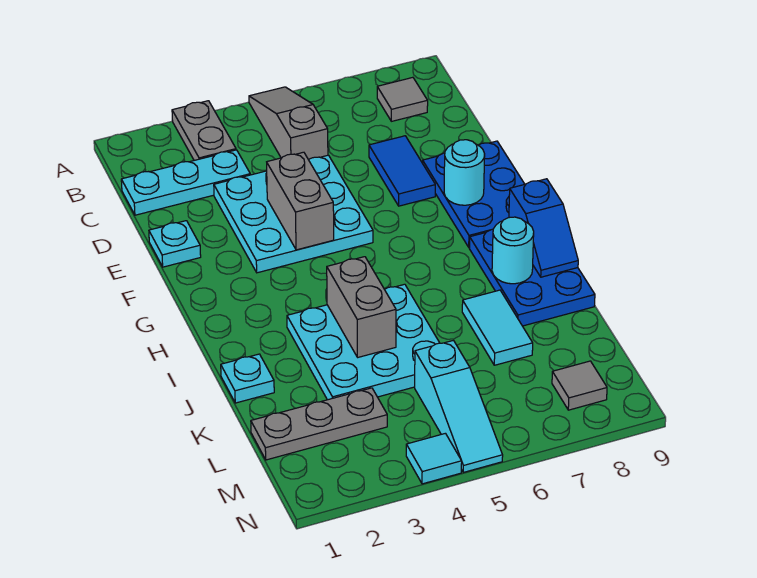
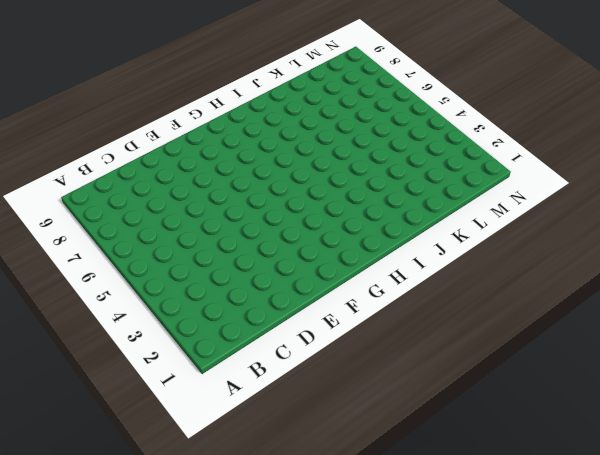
none -> grey plate A3:B3 level 1
none -> grey slope A5:C5 level 1 top C
none -> grey tile B8 level 1

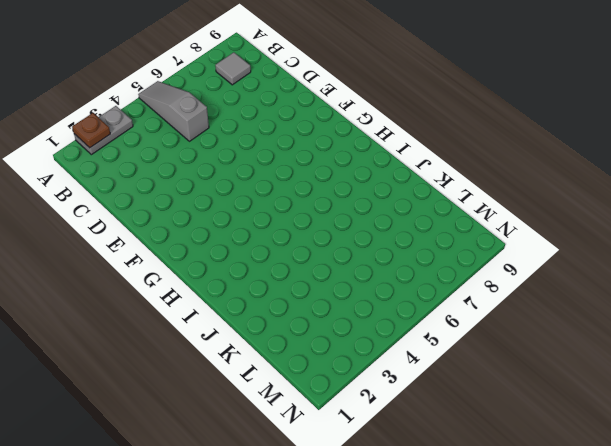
grey plate A2:A3 level 1 -> grey plate A3:B3 level 1
brown plate A2 level 2 -> none
none -> cyan plate C1:C3 level 1
none -> cyan plate D3:F5 level 1
none -> blue tile D7:E7 level 1

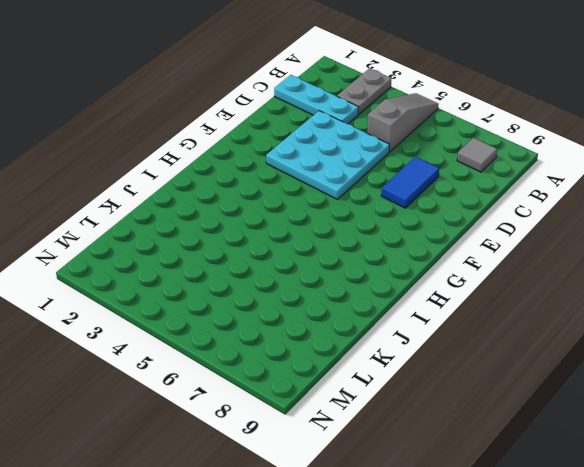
none -> cyan plate E1 level 1
none -> blue plate E8:G9 level 1
none -> blue plate H8:J9 level 1

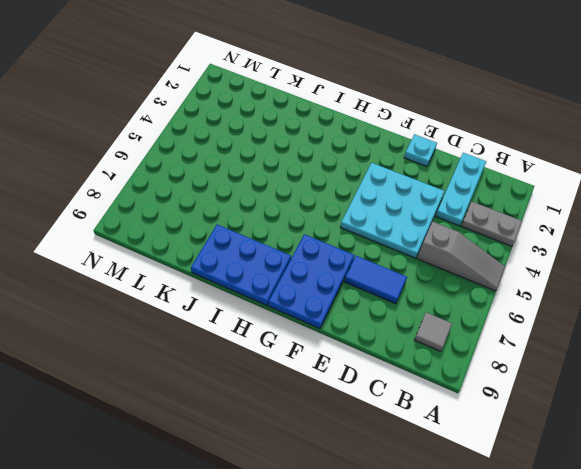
blue plate F7:G9 level 1 -> blue plate E8:G9 level 1
none -> cyan plate I3:K5 level 1
none -> cyan plate J1 level 1
none -> cyan tile J7:K7 level 1

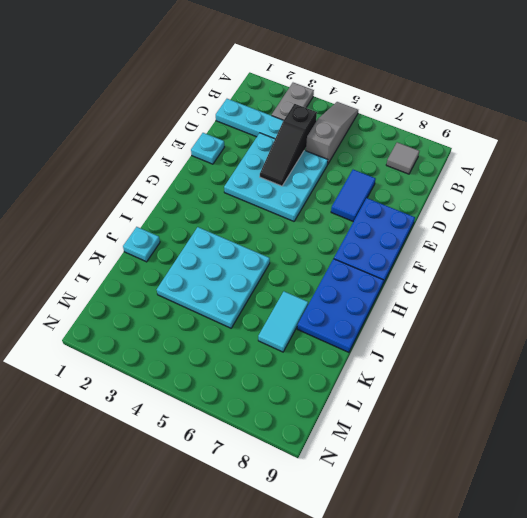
black slope C4:E4 level 2 top C -> grey brick E4:F4 level 2
none -> grey plate L1:L3 level 1
none -> cyan slope L5:N5 level 1 top L
none -> grey tile M8 level 1

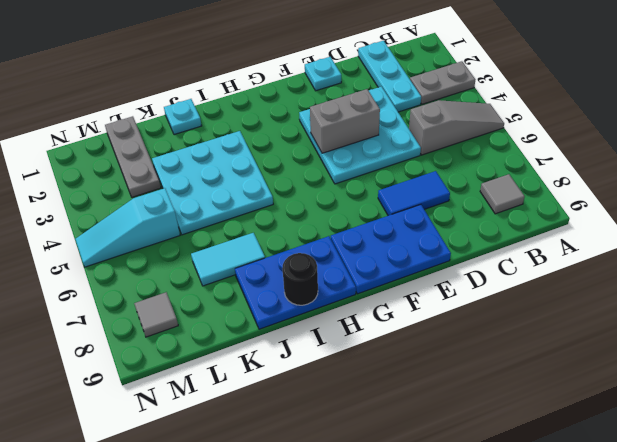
black round brick I9 level 2 -> blue slope H9:I9 level 2 top H
none -> cyan tile N4 level 1
none -> cyan round brick F8 level 2
none -> grey brick I4:J4 level 2

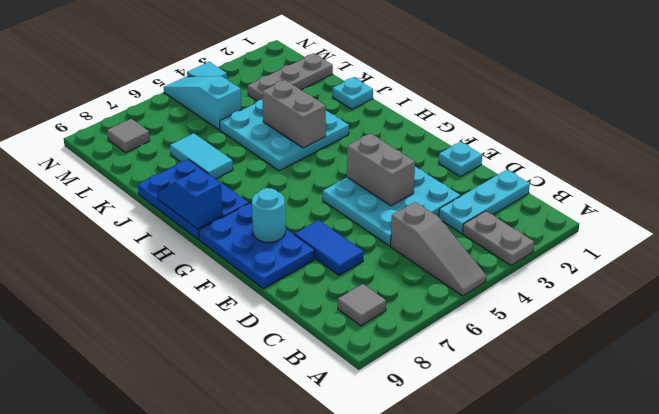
none -> cyan round brick I8 level 2

